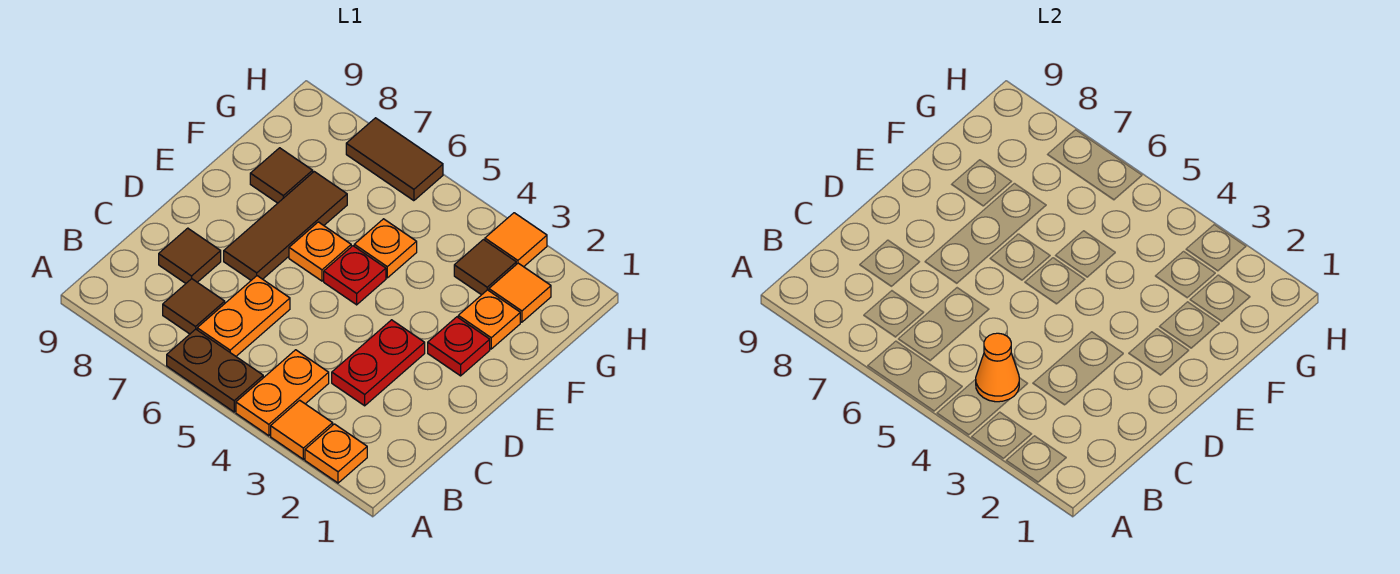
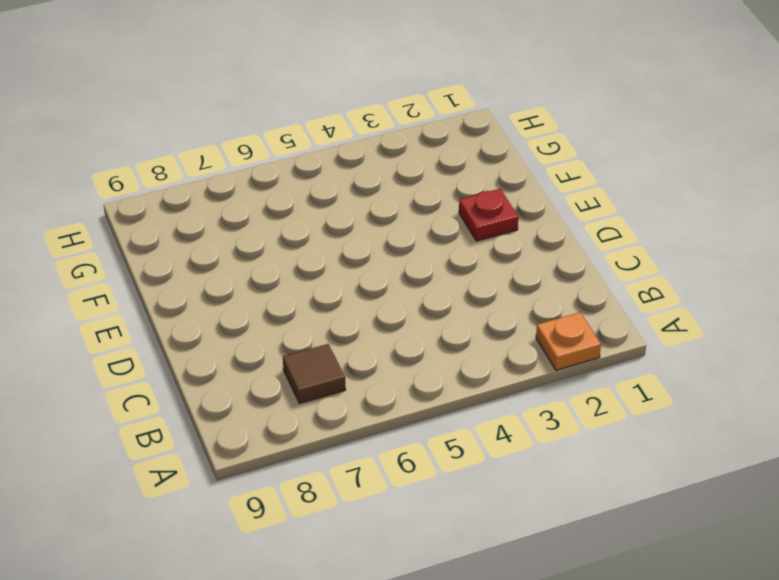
none -> orange tile A3 level 1
none -> orange plate A4:B4 level 1
none -> brown plate A5:A6 level 1

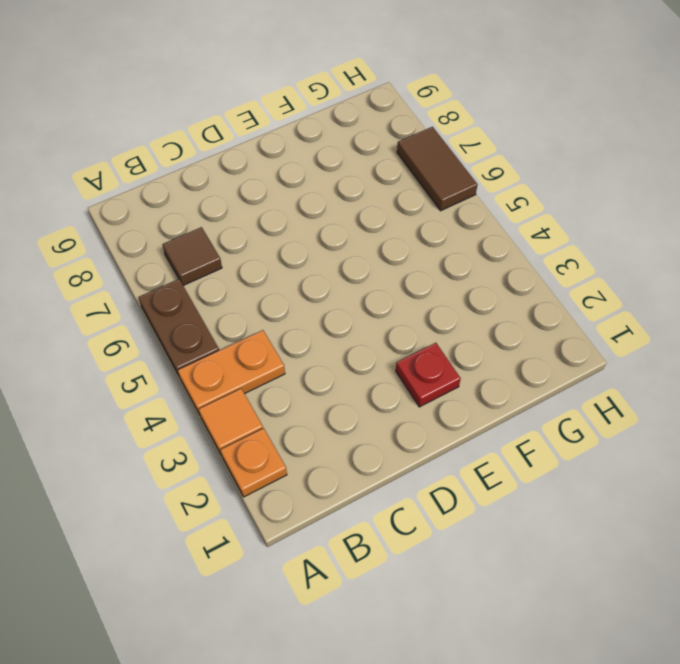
none -> orange plate B6:C6 level 1
none -> red plate C3:D3 level 1
none -> brown tile C8 level 1

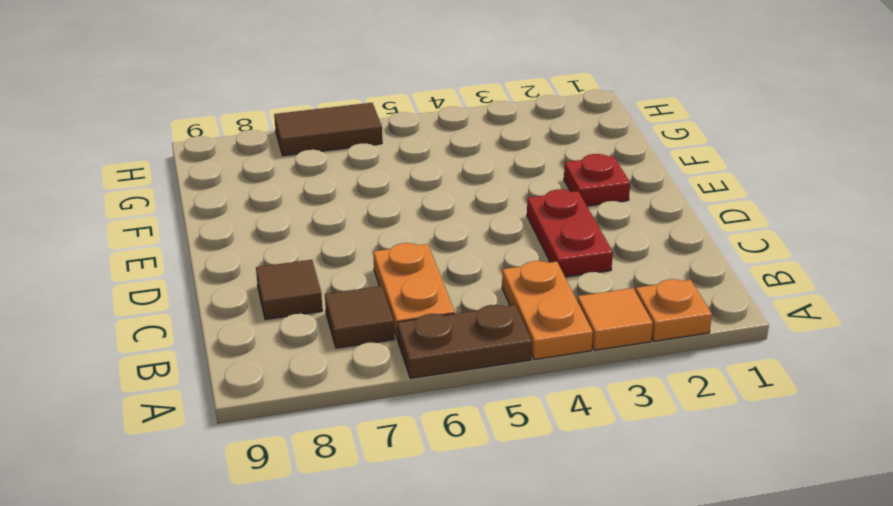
none -> brown tile D7:F7 level 1
none -> red plate E5 level 1
none -> orange plate E6 level 1

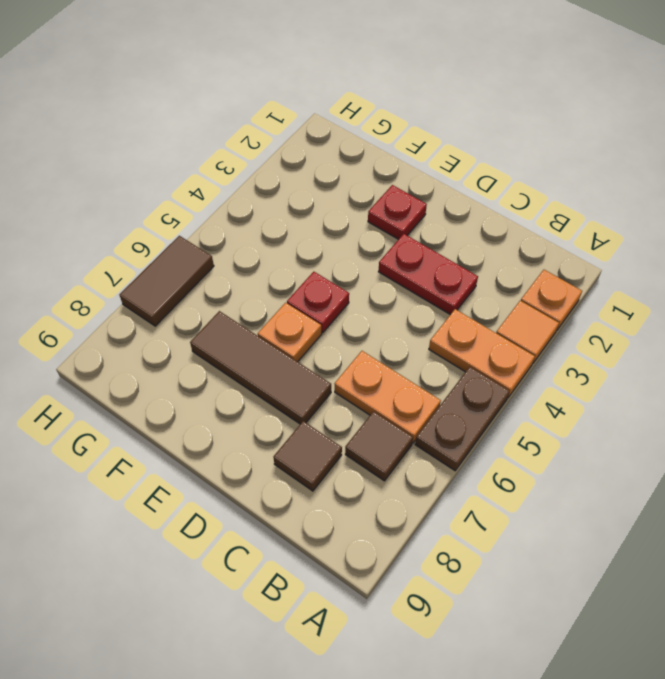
none -> orange plate F2 level 1
none -> orange plate F5 level 1
none -> brown tile F8 level 1

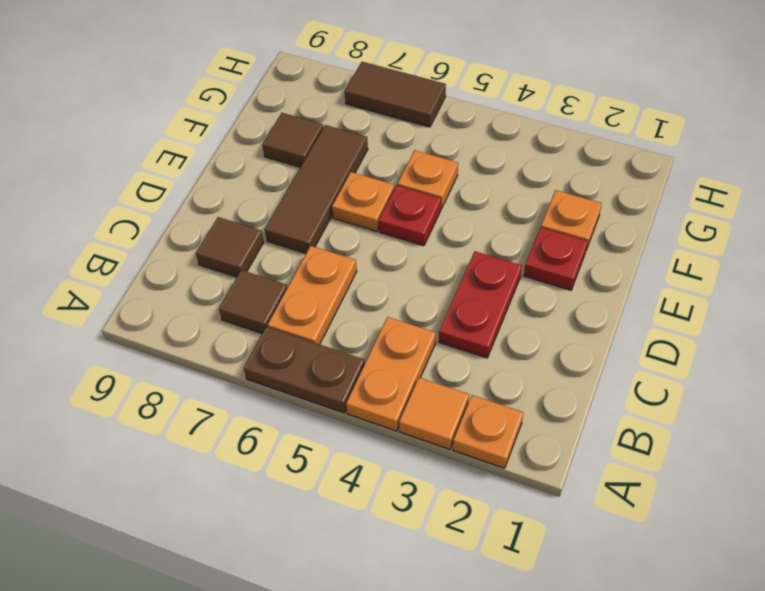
none -> orange tile G2 level 1
none -> brown tile G3 level 1
none -> orange tile H3 level 1

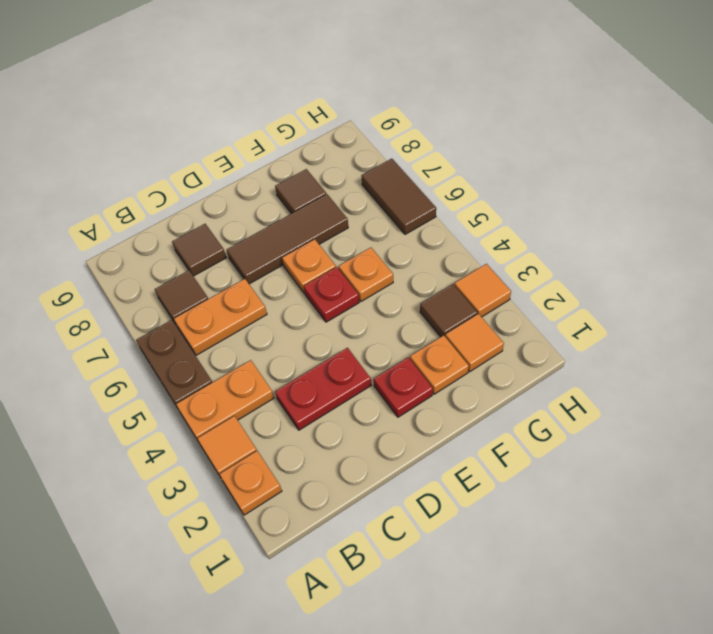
none -> orange cone B4 level 2

